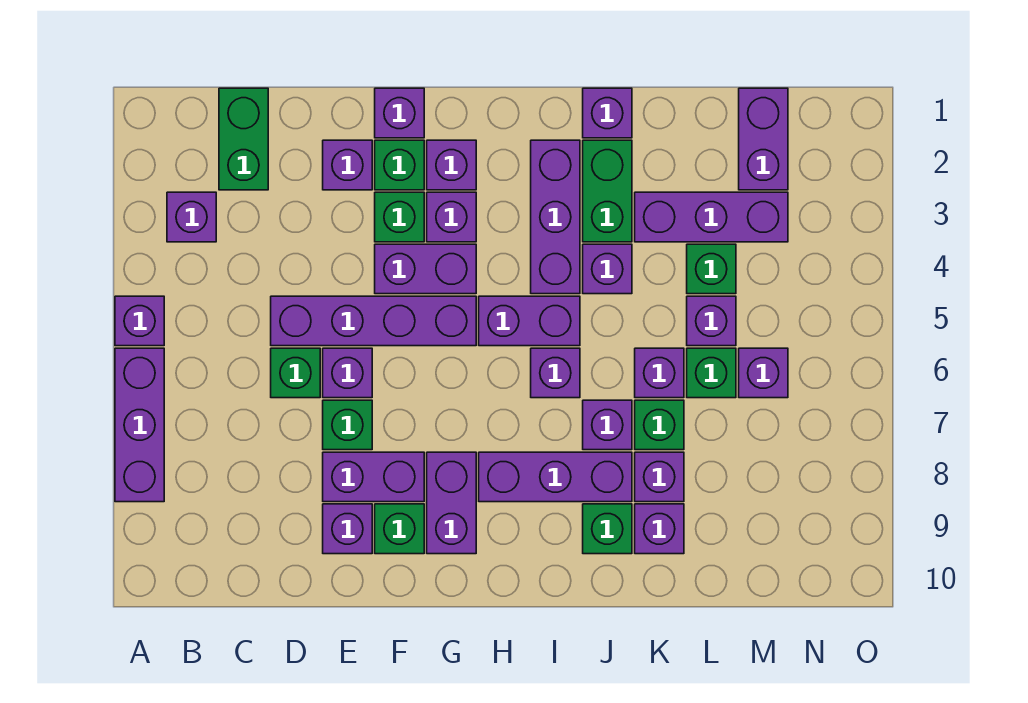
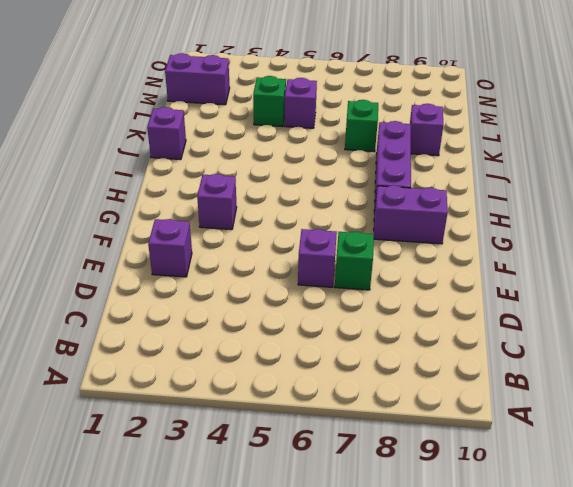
none -> purple brick A5 level 1
none -> purple brick A6:A8 level 1
none -> purple brick B3 level 1
none -> green brick C1:C2 level 1

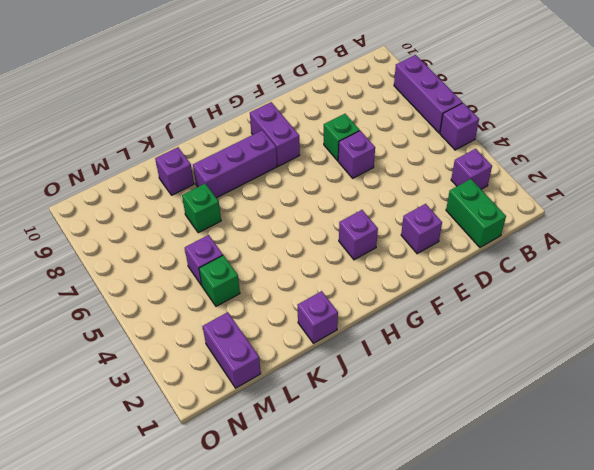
none -> purple brick D5:G5 level 1
none -> green brick D6 level 1
none -> purple brick E8:F8 level 1
none -> purple brick E9 level 1

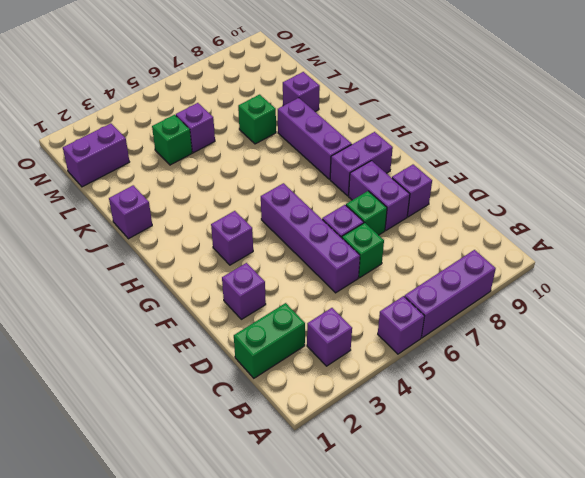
none -> purple brick F1 level 1
none -> green brick F2 level 1
none -> green brick F3 level 1
none -> purple brick F4:G4 level 1

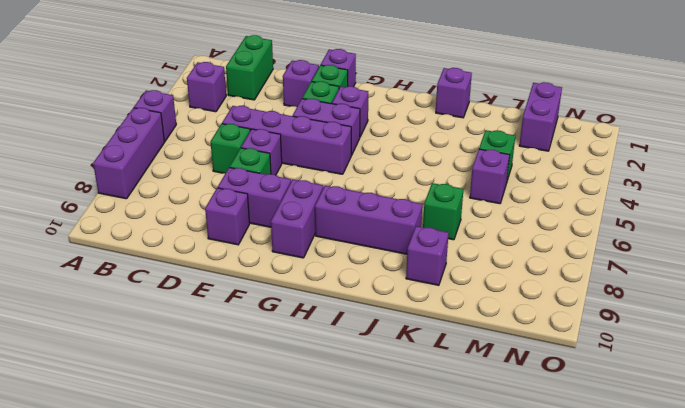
none -> green brick F9 level 1
none -> purple brick G2 level 1
none -> purple brick H5:I5 level 1
none -> purple brick I2:I4 level 1

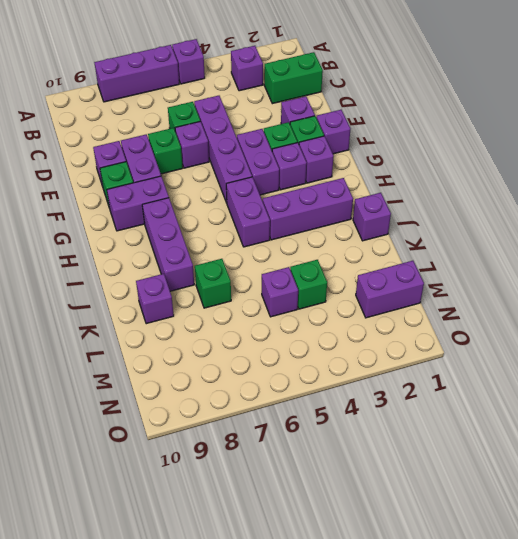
none -> purple brick I6 level 1
none -> green brick J2:J3 level 1
none -> purple brick J4 level 1
none -> purple brick J7 level 1

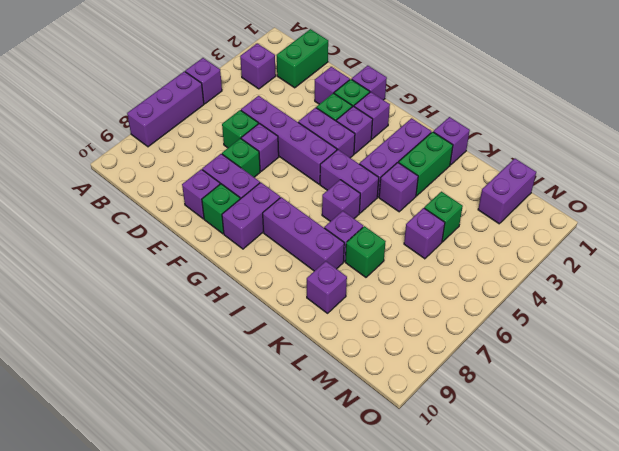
none -> green brick J9 level 1
none -> purple brick K3:M3 level 1
none -> purple brick K6 level 1
none -> purple brick K8 level 1

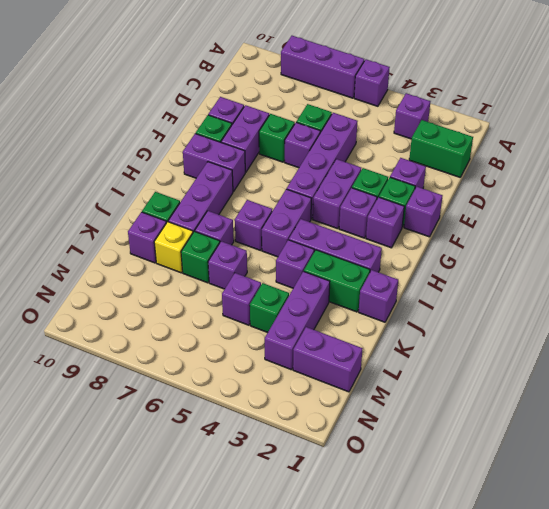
yellow brick K8 level 1 -> purple brick K8 level 1
none -> green brick L6 level 1
none -> purple brick M6 level 1

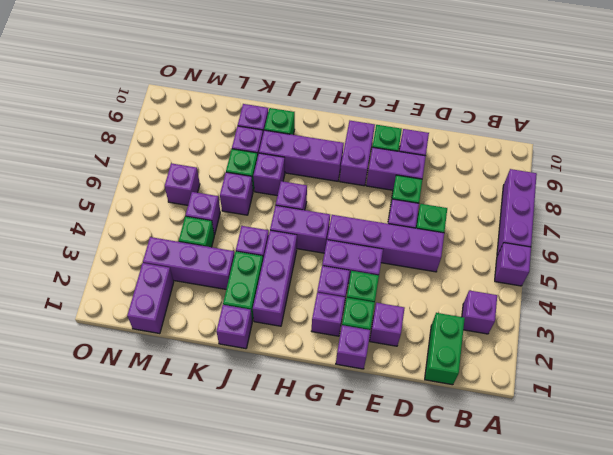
none -> green brick L6 level 1

